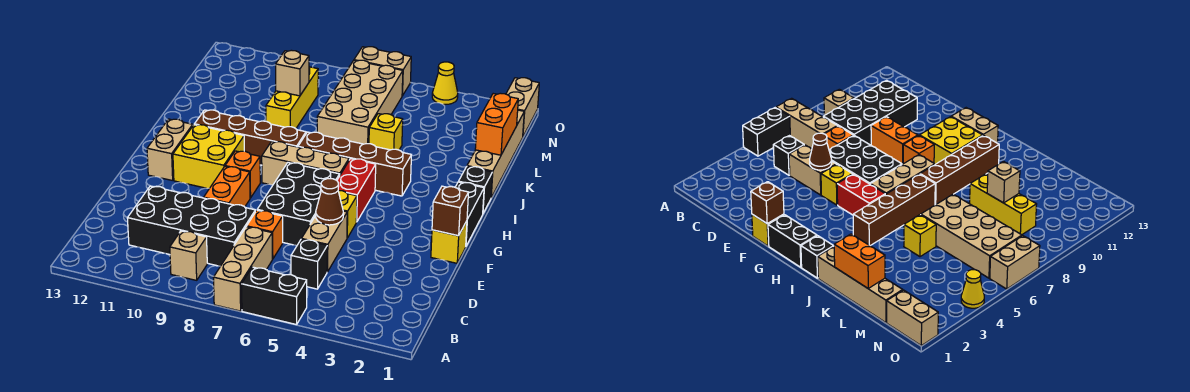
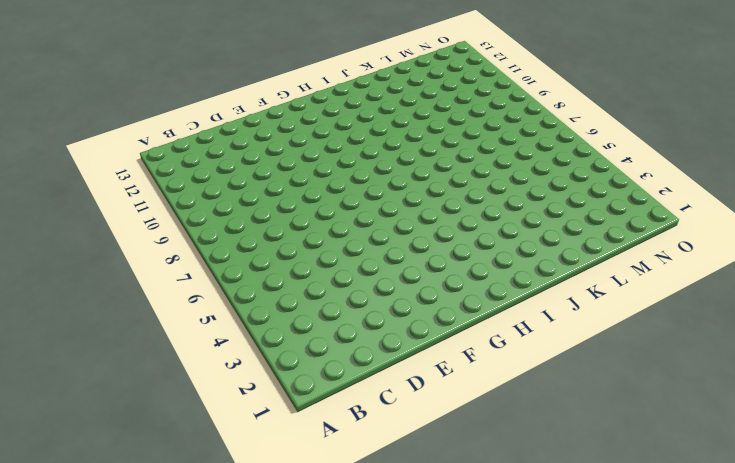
none -> black brick A5:A6 level 1
none -> tan brick A7:C7 level 1
none -> tan brick B9 level 1
none -> black brick C5 level 1

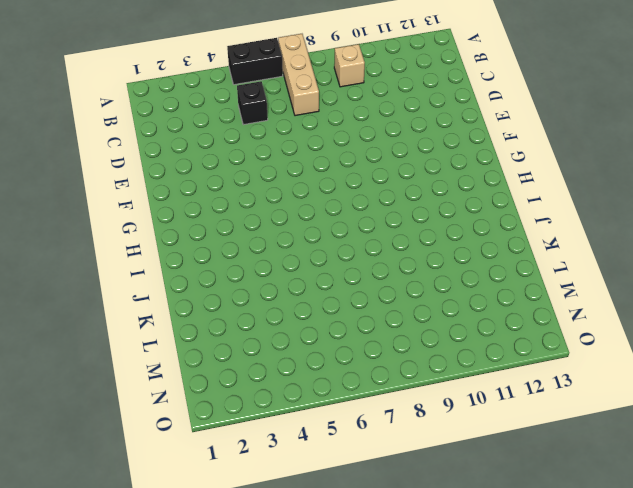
none -> black brick C8:D11 level 1
none -> tan brick D5:E5 level 1
none -> orange brick D7 level 1
none -> black brick E6:G7 level 1

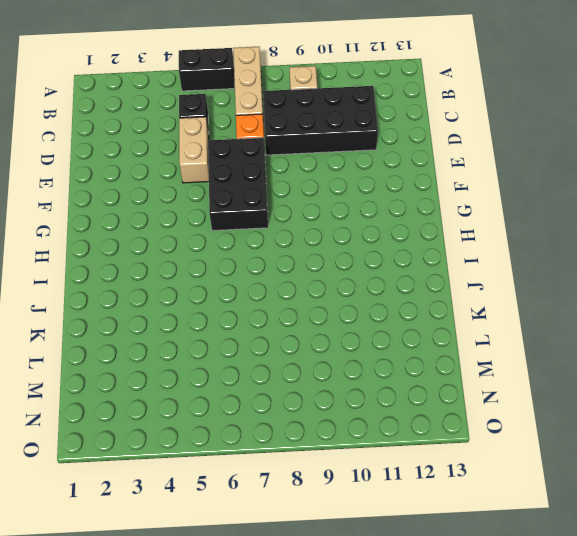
none -> orange brick E9:F9 level 1
none -> yellow brick F1 level 1
none -> yellow brick F5 level 1
none -> black brick G1:H1 level 1

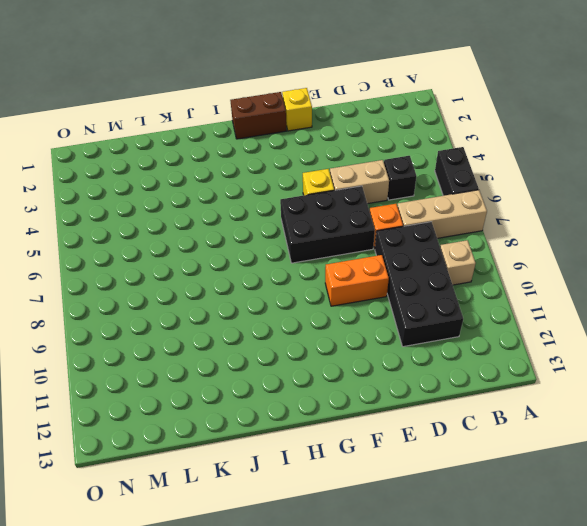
brown brick G1:H1 level 1 -> black brick G1:H1 level 1
none -> red brick G5:H5 level 1
none -> orange brick G9 level 1
none -> yellow brick G10:H11 level 1
none -> tan brick G12:H12 level 1

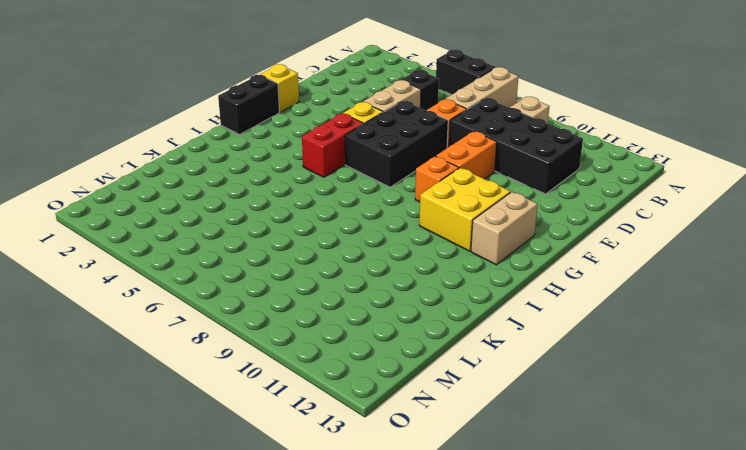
none -> tan brick H6:H8 level 1
none -> black brick I1 level 1
none -> brown brick I4:I7 level 1
none -> brown brick I8:I11 level 1

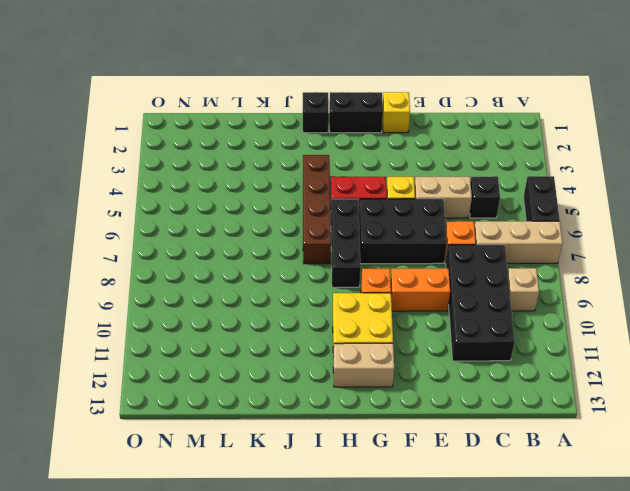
black brick H6:H8 level 1 -> tan brick H6:H8 level 1
none -> brown brick I8:I11 level 1
none -> tan brick J1:M1 level 1
none -> yellow brick K5 level 1
none -> tan brick K6:N7 level 1

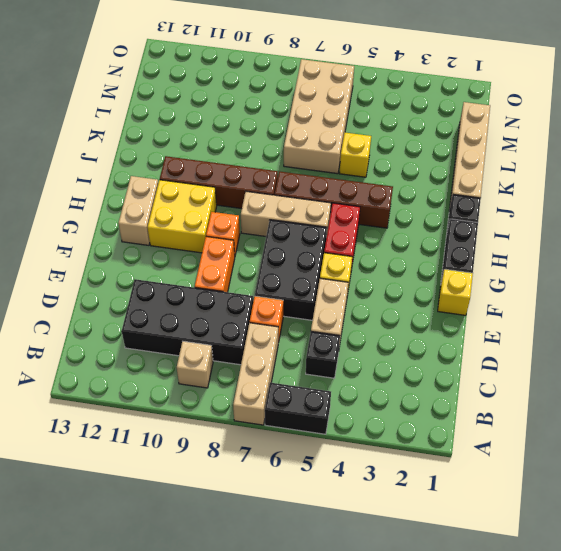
none -> yellow brick K9:M9 level 1
none -> tan brick N1:O1 level 1
none -> yellow cone O4 level 1
none -> tan brick O6:O7 level 1

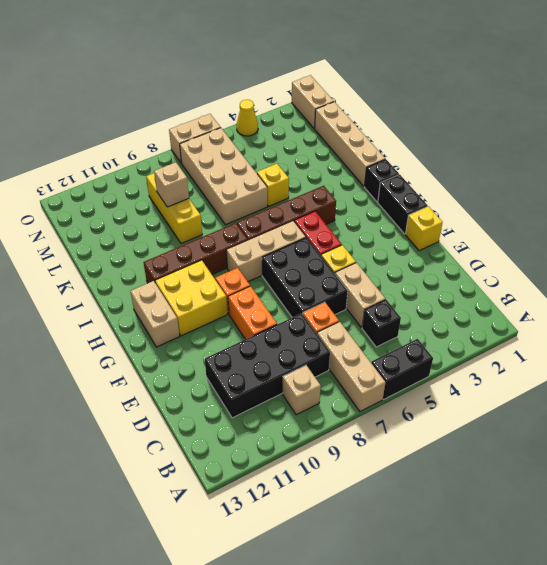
none -> brown cone E5 level 2
none -> brown brick F1 level 2
none -> orange brick K1:L1 level 2

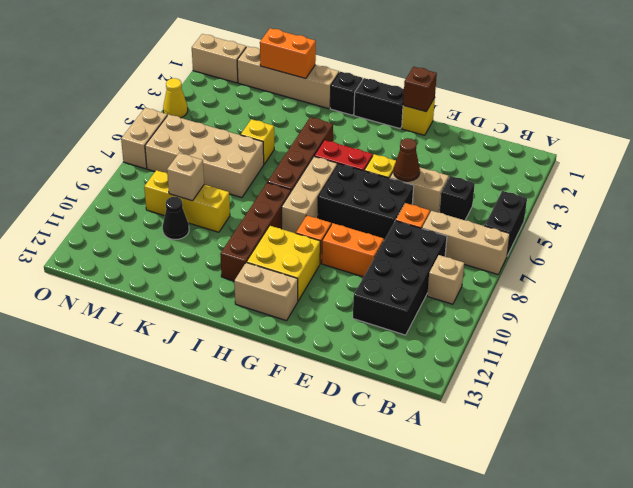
black cone L10 level 1 -> none

